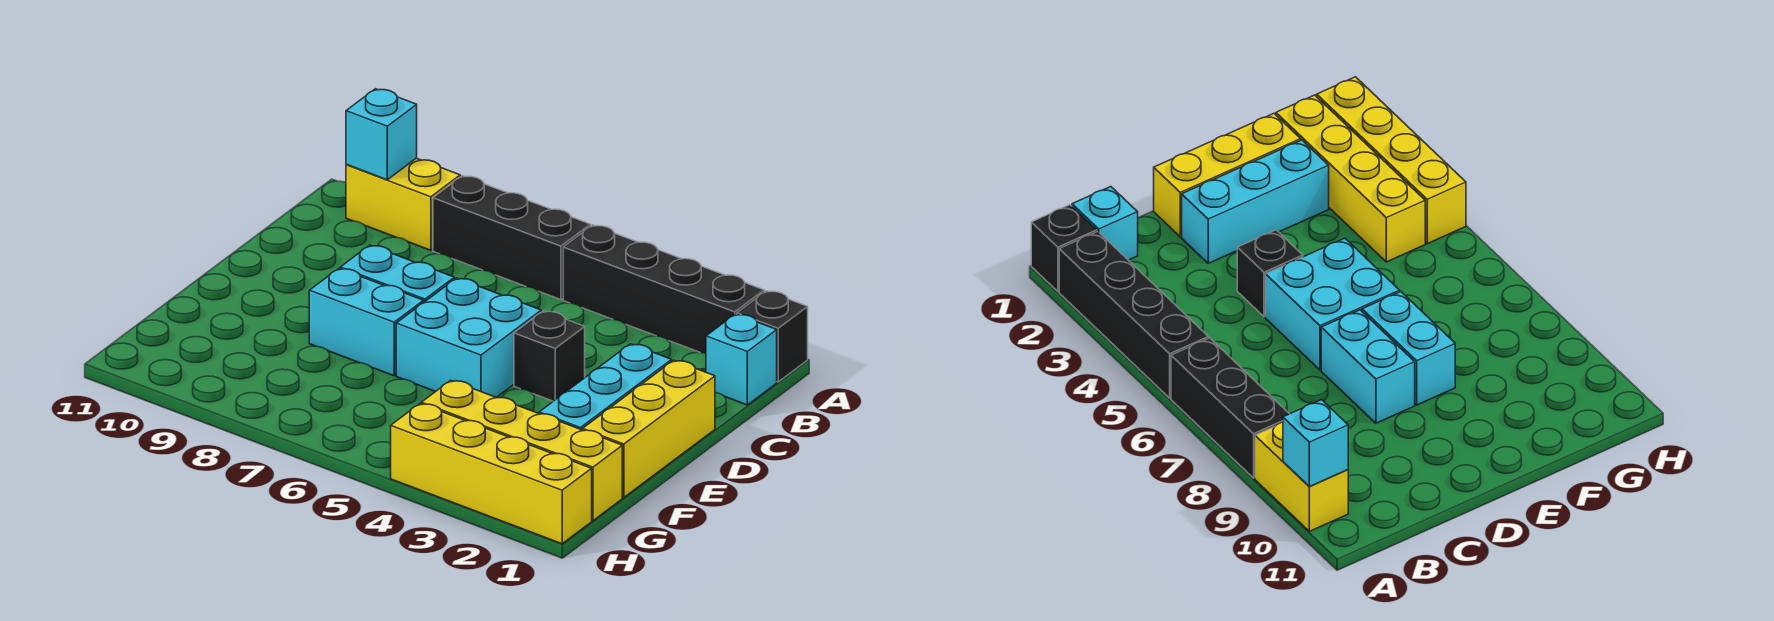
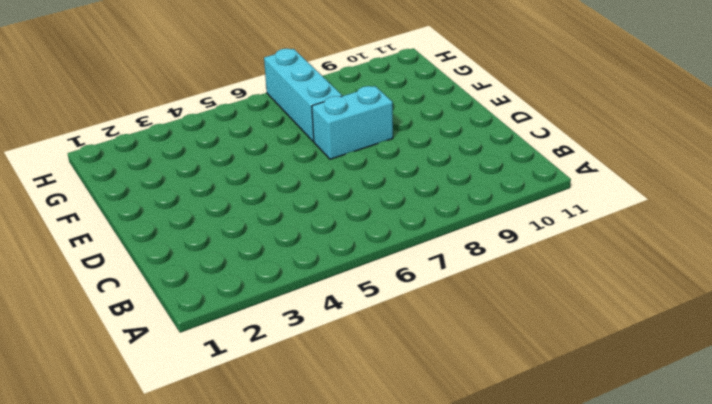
cyan brick F7:H7 level 1 -> cyan brick D2:F2 level 1
none -> black brick A1 level 1
none -> black brick A2:A5 level 1
none -> black brick A6:A8 level 1

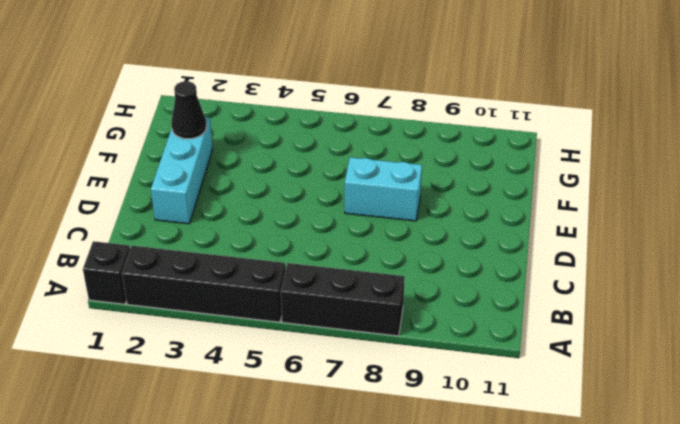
black cone F2 level 2 -> none
none -> yellow brick A9:A10 level 1
none -> cyan brick B1 level 1
none -> yellow brick D1:F1 level 1

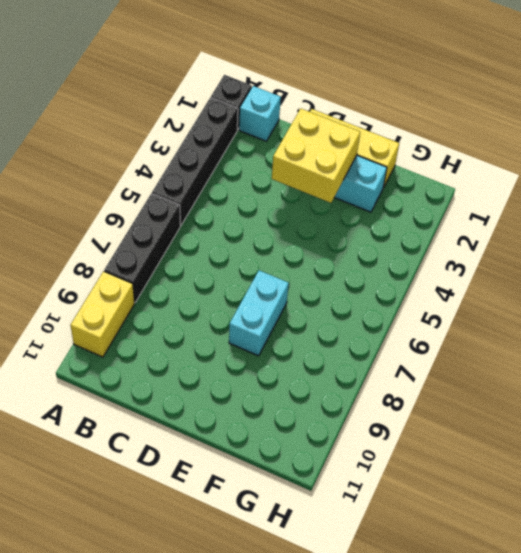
yellow brick D2:E3 level 2 -> none
none -> black brick D4 level 1
none -> cyan brick D5:E6 level 1
none -> cyan brick D7:D8 level 1

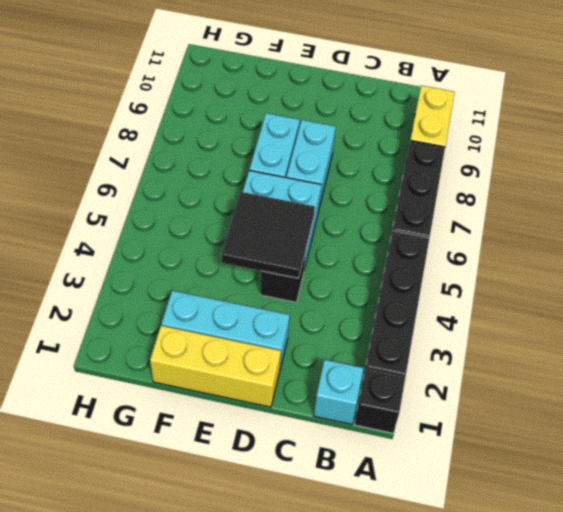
black tile D4:E5 level 2 -> none
none -> yellow brick G1:G4 level 1
none -> yellow brick H1:H4 level 1
none -> cyan brick A10 level 2

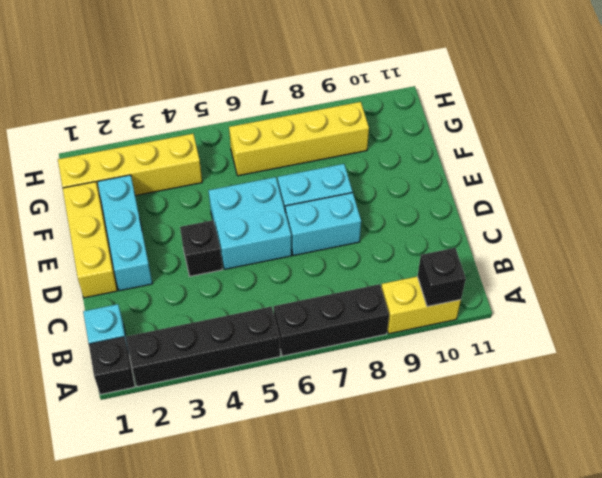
black brick A10 level 2 -> cyan brick A10 level 2
yellow brick G6:G9 level 1 -> yellow brick H1:H4 level 1

